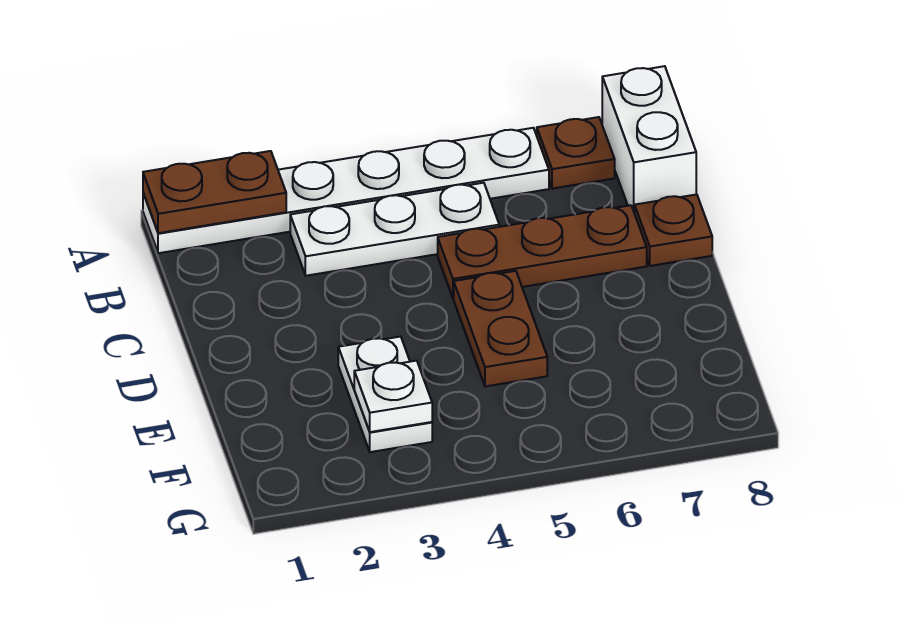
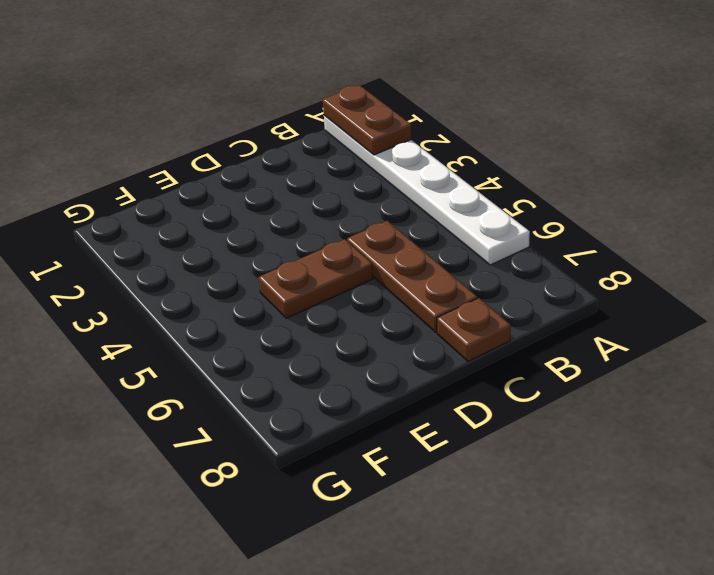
none -> brown plate A7 level 1
none -> white brick A8:B8 level 1

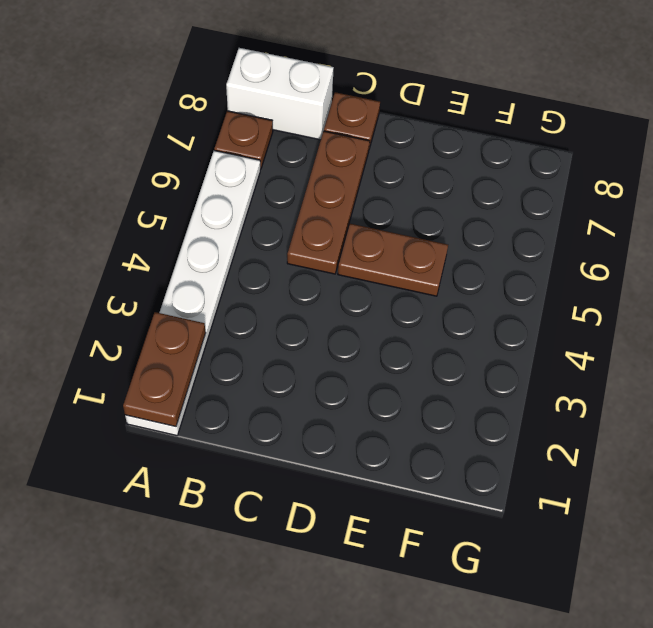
none -> white plate B3:B5 level 1
none -> white plate E3:F3 level 1

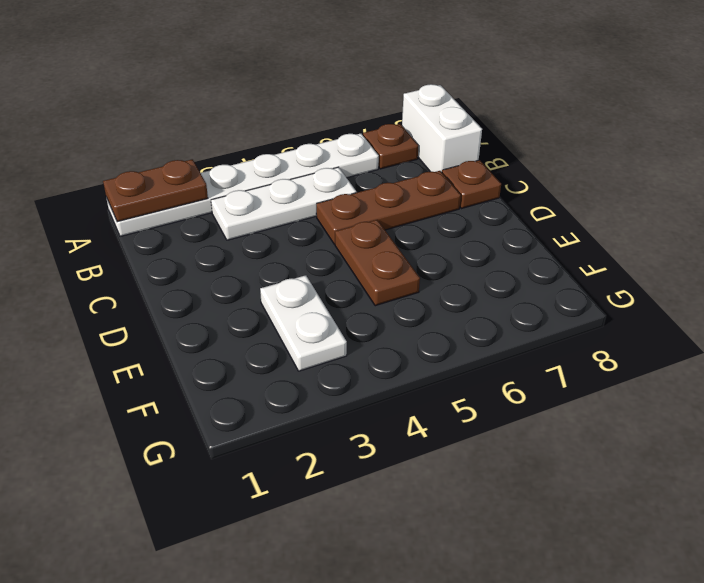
none -> white plate F3 level 2

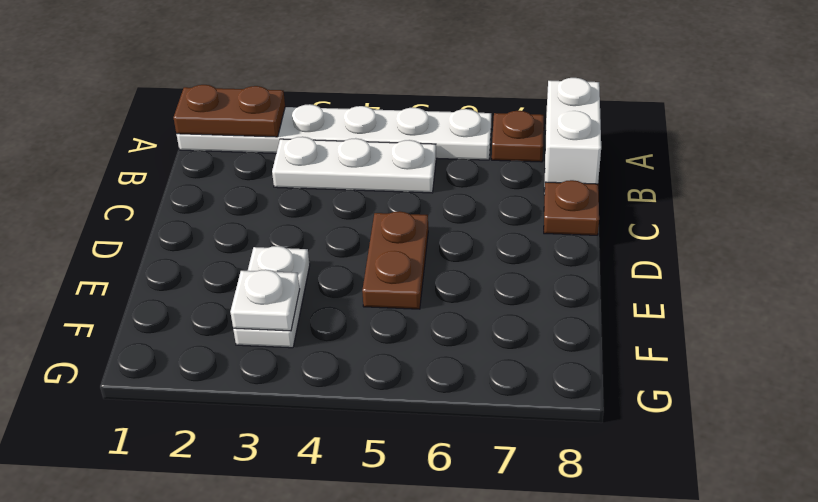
none -> brown plate C5:C7 level 1

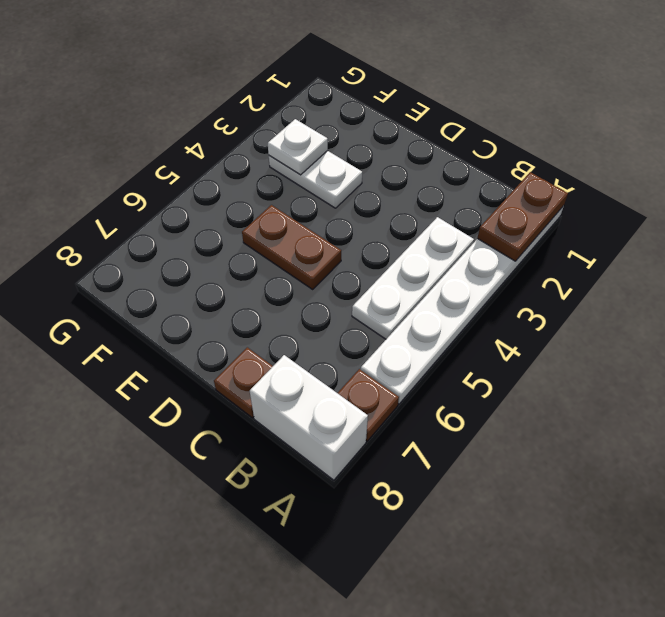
none -> brown plate C5:C7 level 1

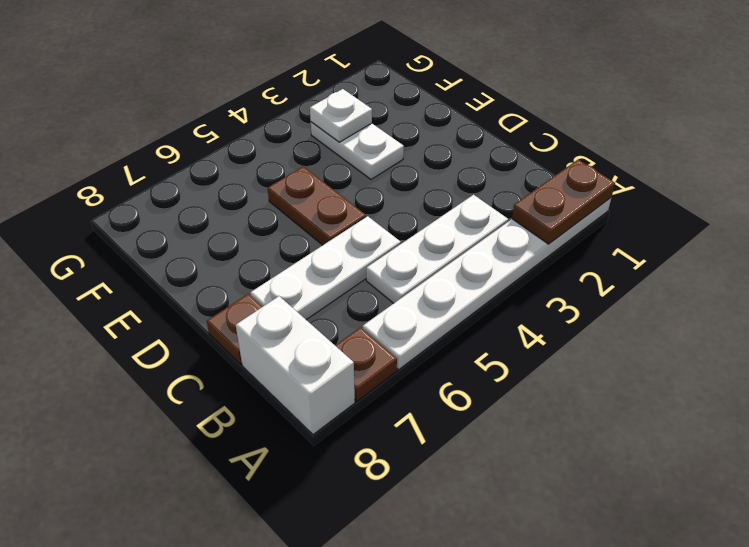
white plate C5:C7 level 1 -> brown plate C5:C7 level 1

